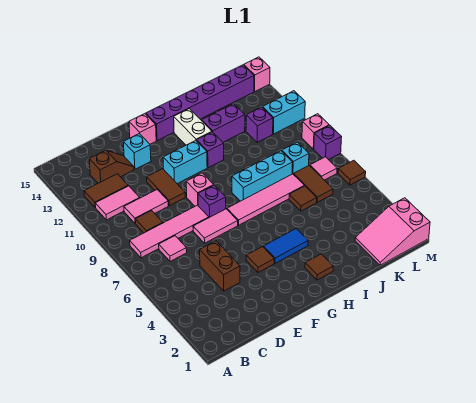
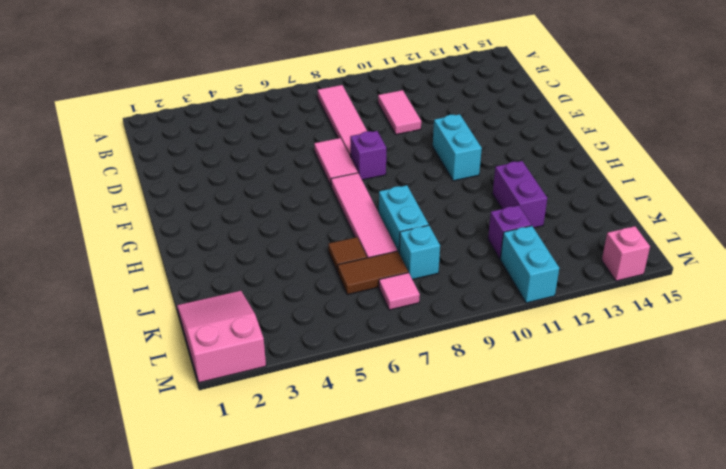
cyan brick I8:J8 level 1 -> cyan brick H8:J8 level 1
none -> pink tile B11:C11 level 1
none -> brown tile B12:C12 level 1
none -> pink tile C7 level 1
none -> brown tile C9 level 1

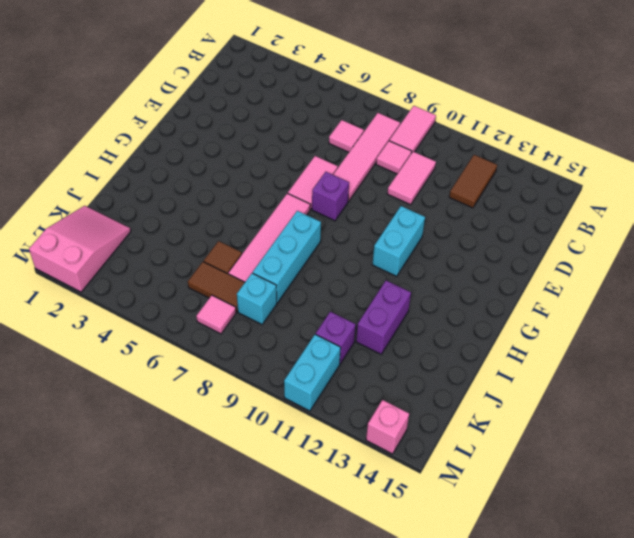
pink tile A9:B9 level 1 -> pink tile B11:C11 level 1
pink tile C9 level 1 -> brown tile C9 level 1
none -> brown slope C13:D13 level 1 top C
none -> brown brick D4:D5 level 1
none -> brown tile E10:E11 level 1
none -> cyan brick E13 level 1

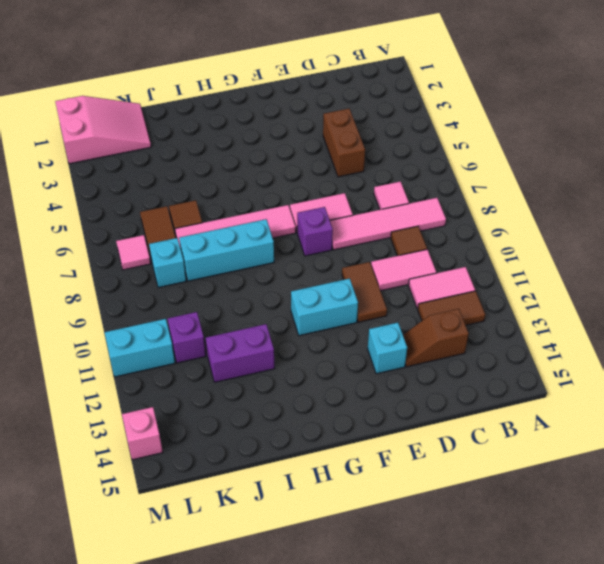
none -> brown tile F4 level 1
none -> pink brick F9 level 1
none -> pink brick F14 level 1
none -> blue tile G4:H4 level 1

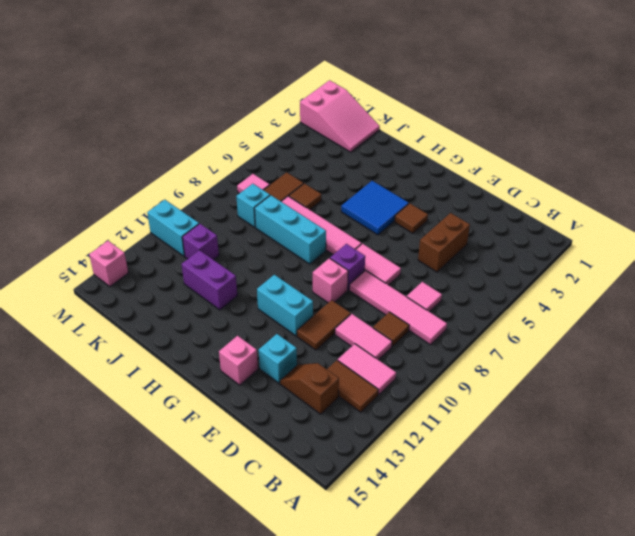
blue tile G4:H5 level 1 -> blue tile G4:H4 level 1
none -> purple brick G14:L14 level 1
none -> brown tile H2 level 1
none -> purple brick H11 level 1
none -> white brick H12:H13 level 1

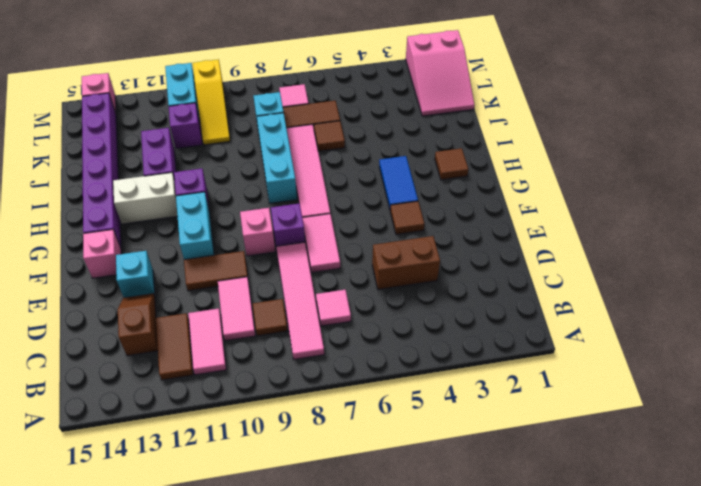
yellow slope K10:M10 level 1 top M -> none
none -> brown tile M6 level 1
none -> purple brick M8 level 1
none -> pink brick M9 level 1

